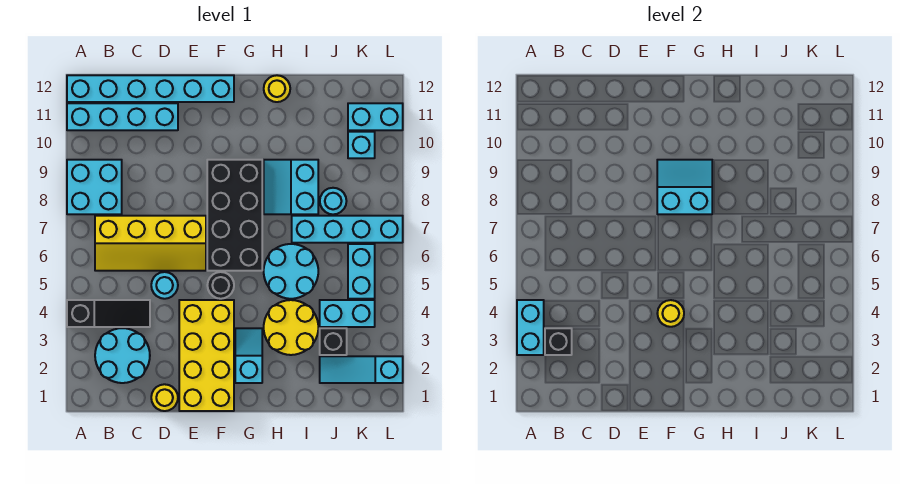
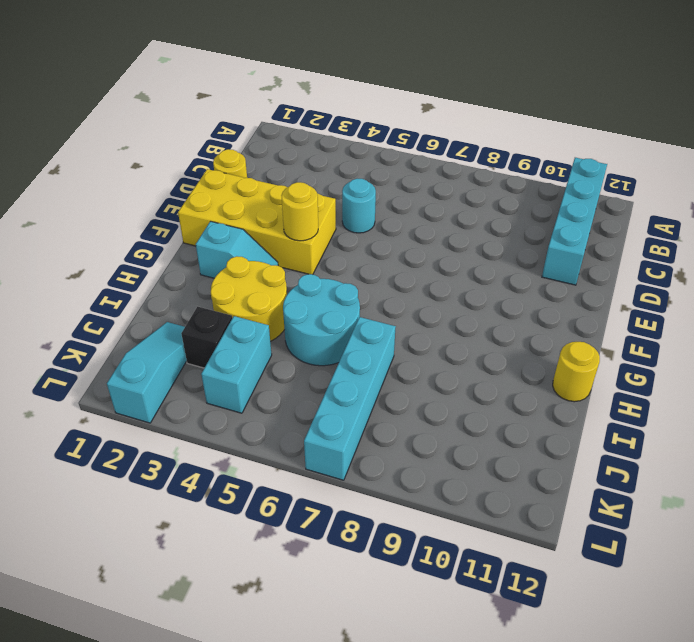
none -> black slope A4:C4 level 1 top A
none -> cyan brick A8:B9 level 1
none -> cyan brick A12:F12 level 1

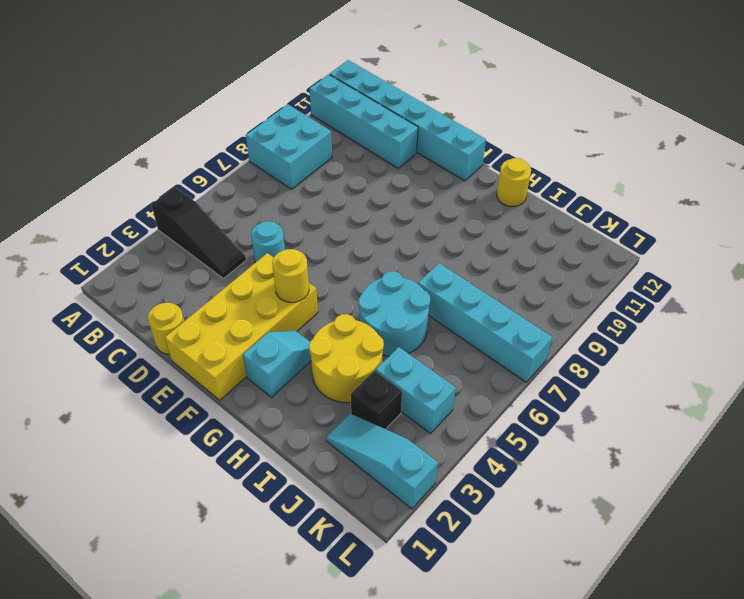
none -> cyan round brick B2:C3 level 1
none -> yellow slope B6:E7 level 1 top 7
none -> black round brick F5 level 1

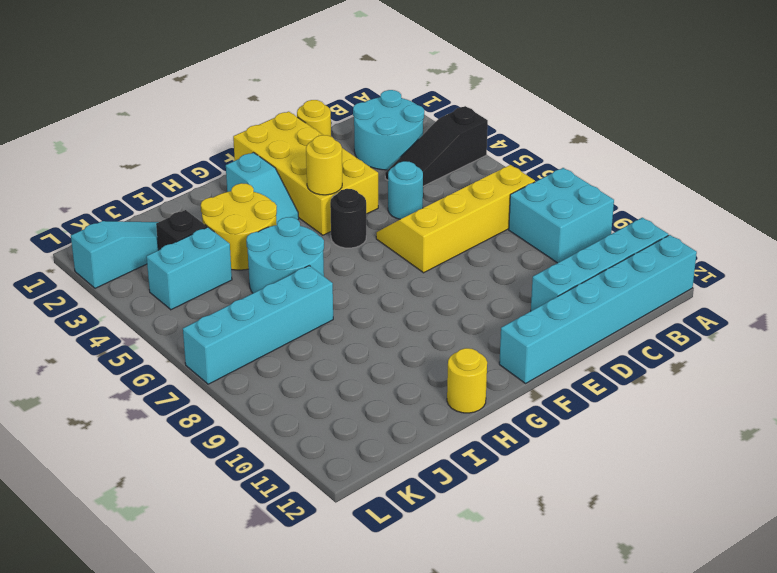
none -> black brick F6:G9 level 1
none -> cyan slope H8:I9 level 1 top I
none -> cyan round brick J8 level 1

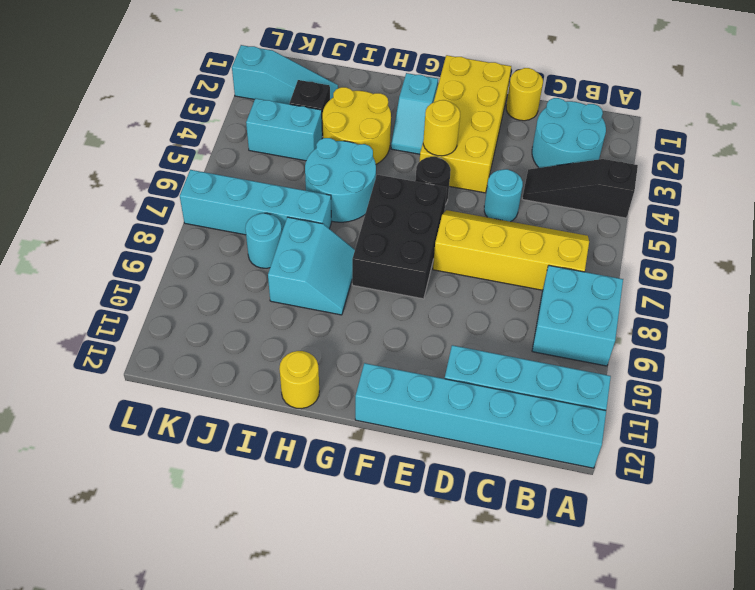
black brick F6:G8 level 1 -> black brick F6:G9 level 1
none -> cyan brick K5:K6 level 1
none -> cyan brick K10 level 1
none -> cyan brick K11:L11 level 1

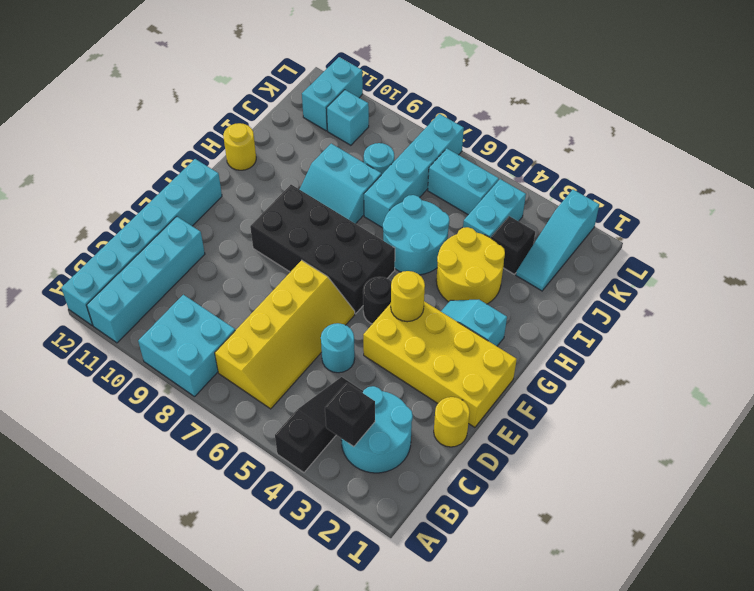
none -> cyan brick A3:A4 level 2
none -> cyan slope F8:G9 level 2 top 8

